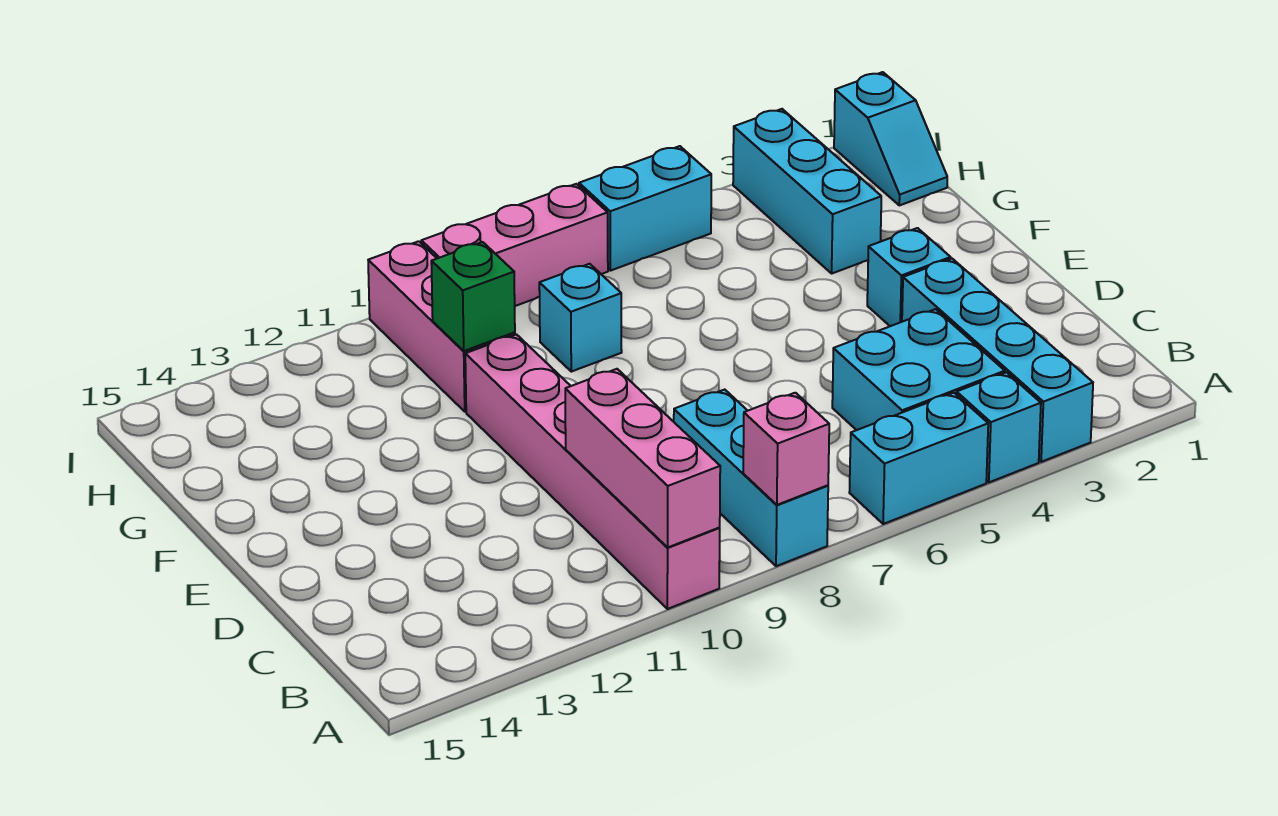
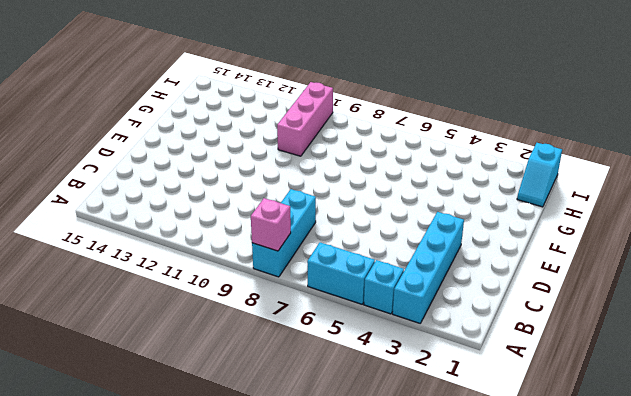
none -> pink brick A10:F10 level 1
none -> cyan brick B4:C5 level 1
none -> cyan brick E3 level 1

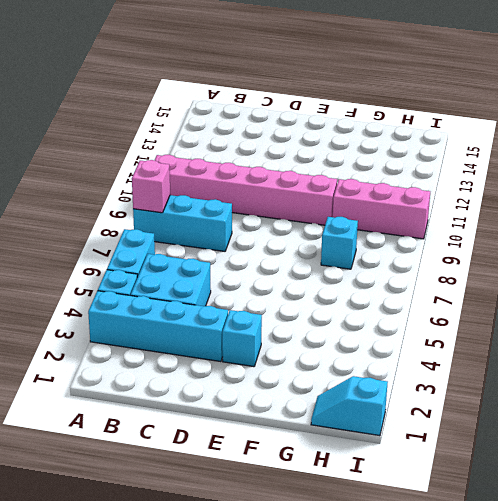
none -> cyan brick G3:I3 level 1
none -> cyan brick I5:I6 level 1
none -> pink brick I7:I9 level 1

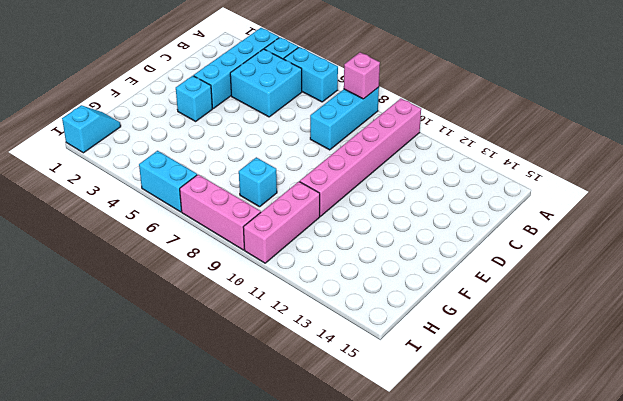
none -> cyan brick G3:I3 level 1
none -> pink brick A10:C10 level 2
none -> green brick G10 level 2

